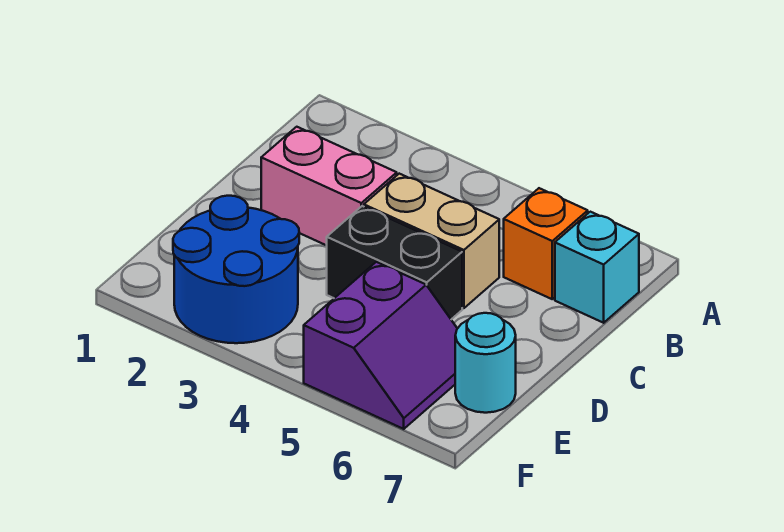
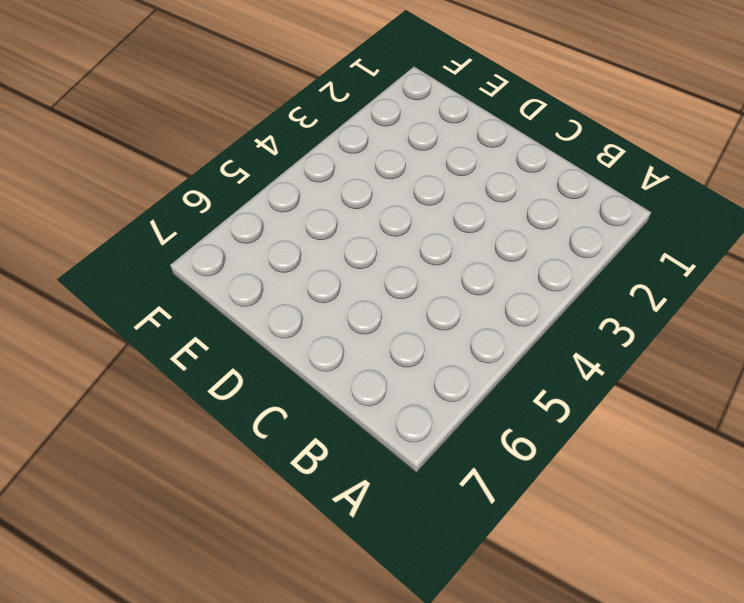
none -> orange brick B6 level 1
none -> cyan brick B7 level 1

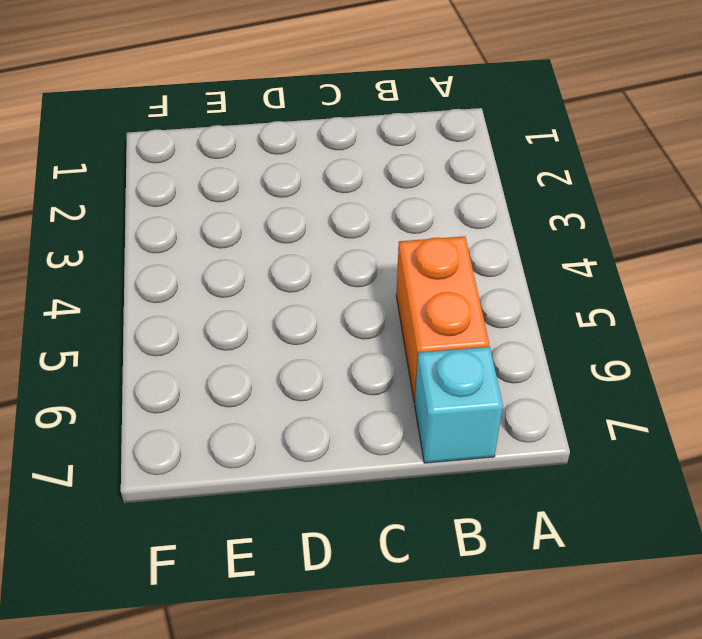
orange brick B5:B6 level 1 -> orange brick B6 level 1
none -> pink brick C2:C3 level 1
none -> tan brick C4:C5 level 1

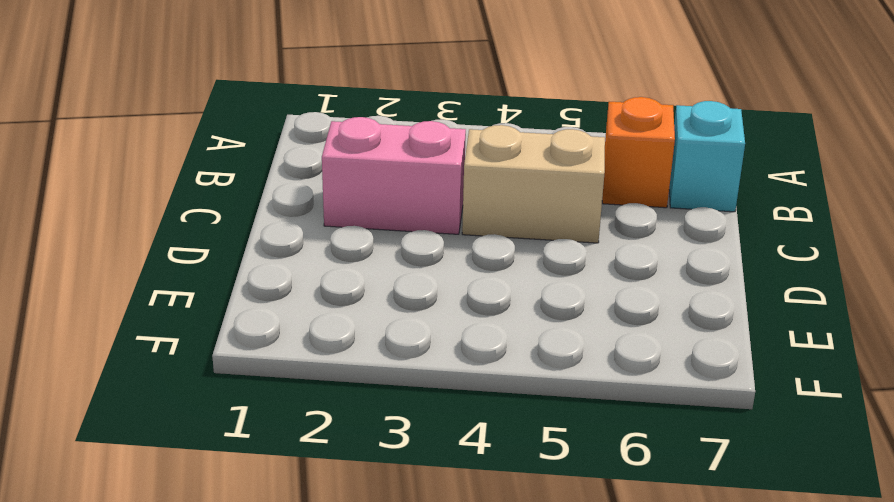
none -> black brick D4:D5 level 1
none -> blue round brick E2:F3 level 1

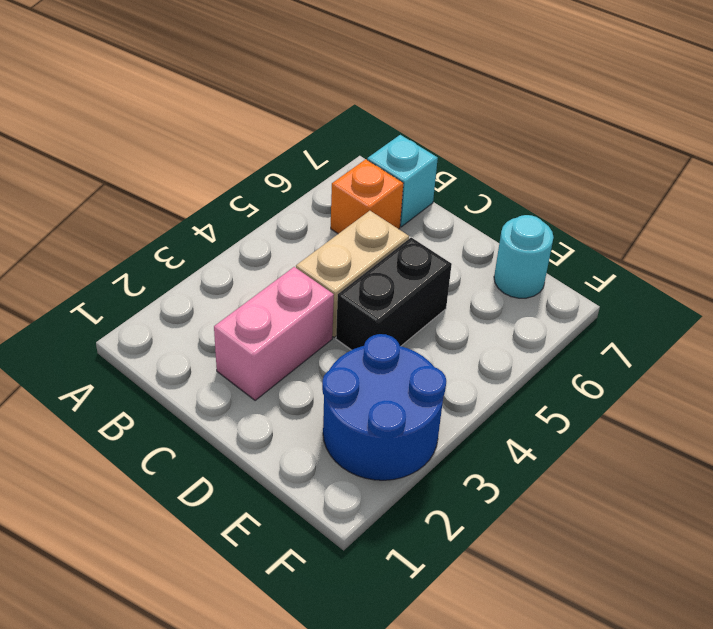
none -> purple slope E5:F6 level 1 top 5

